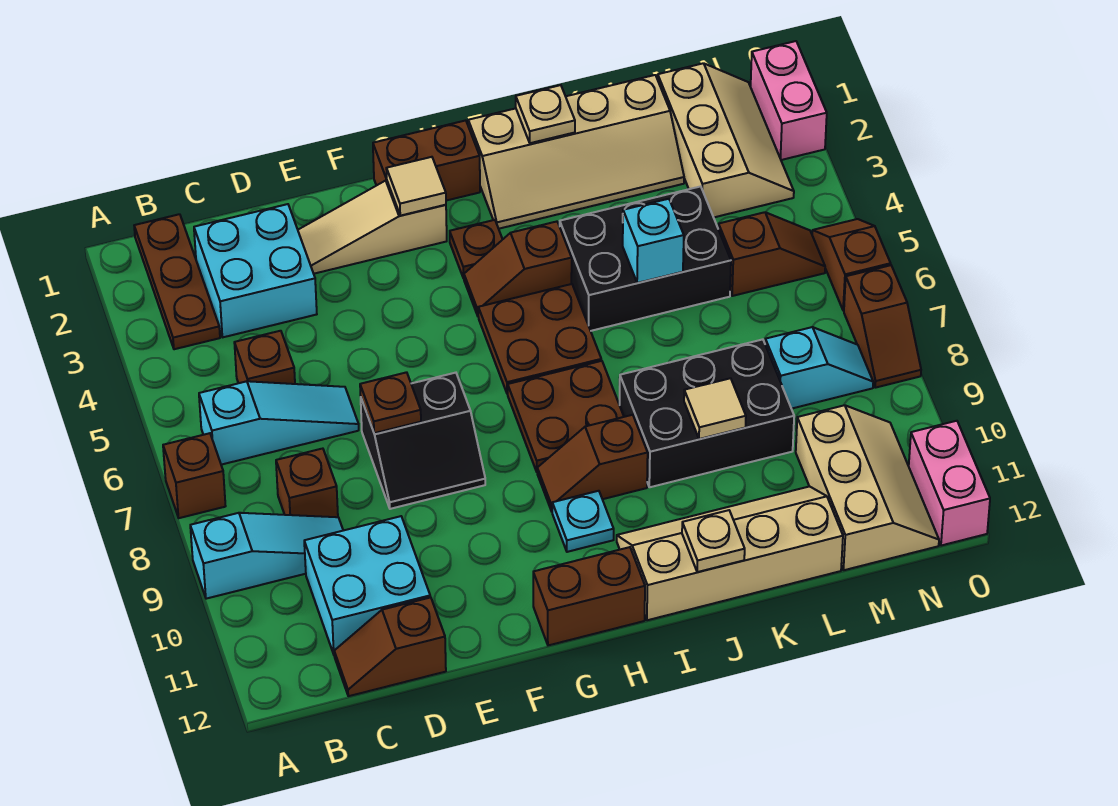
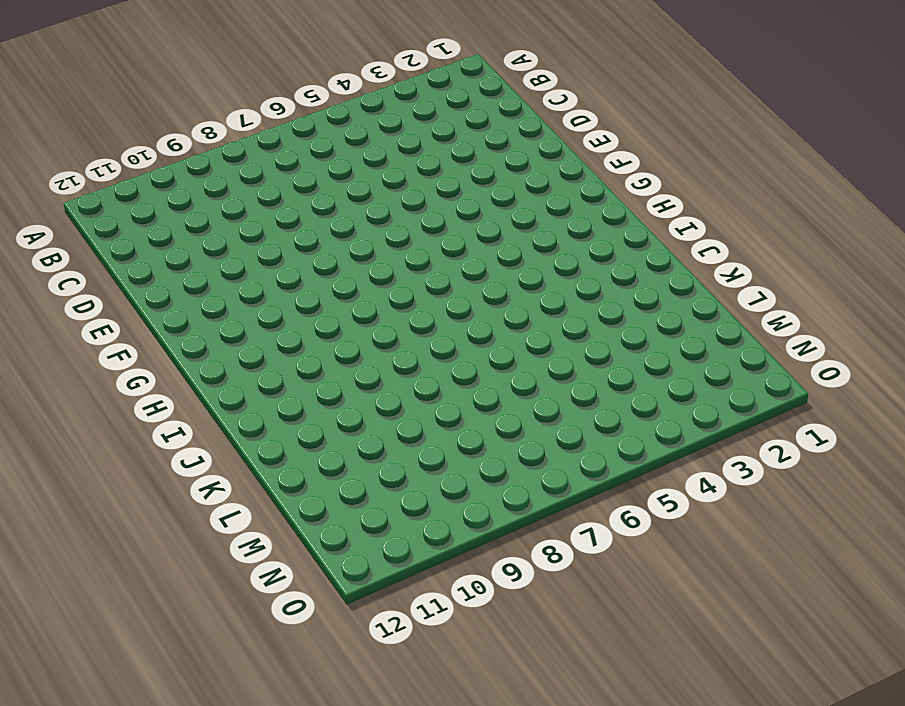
none -> brown brick A7 level 1
none -> cyan slope A9:C9 level 1 top A
none -> brown plate B1:B3 level 1
none -> cyan slope B6:D6 level 1 top B

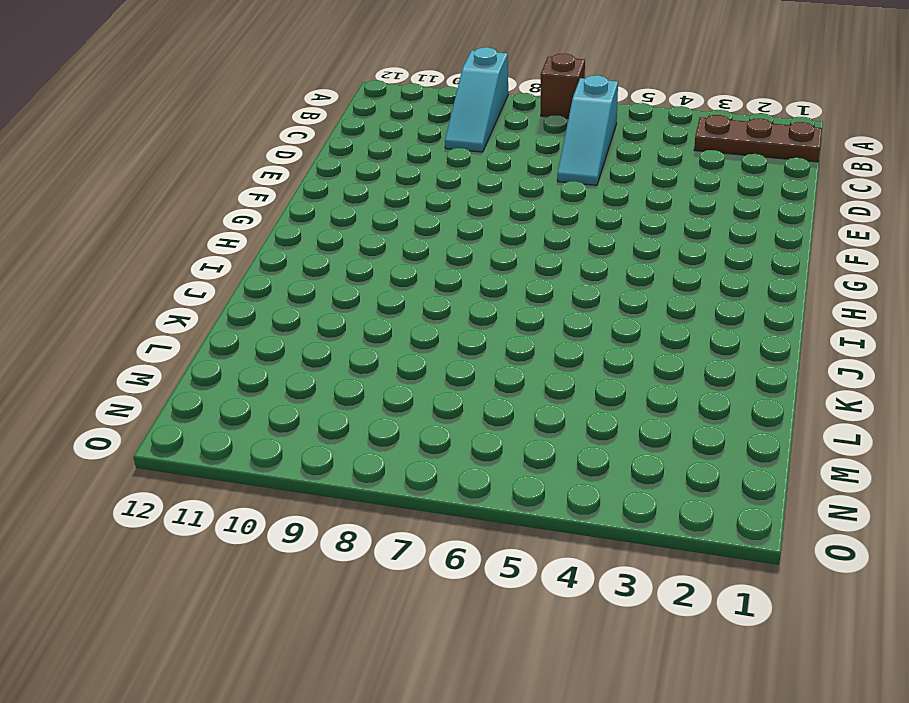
none -> cyan brick C2:D3 level 1
none -> brown brick C5 level 1
none -> brown brick C8 level 1
none -> cyan brick C10:D11 level 1

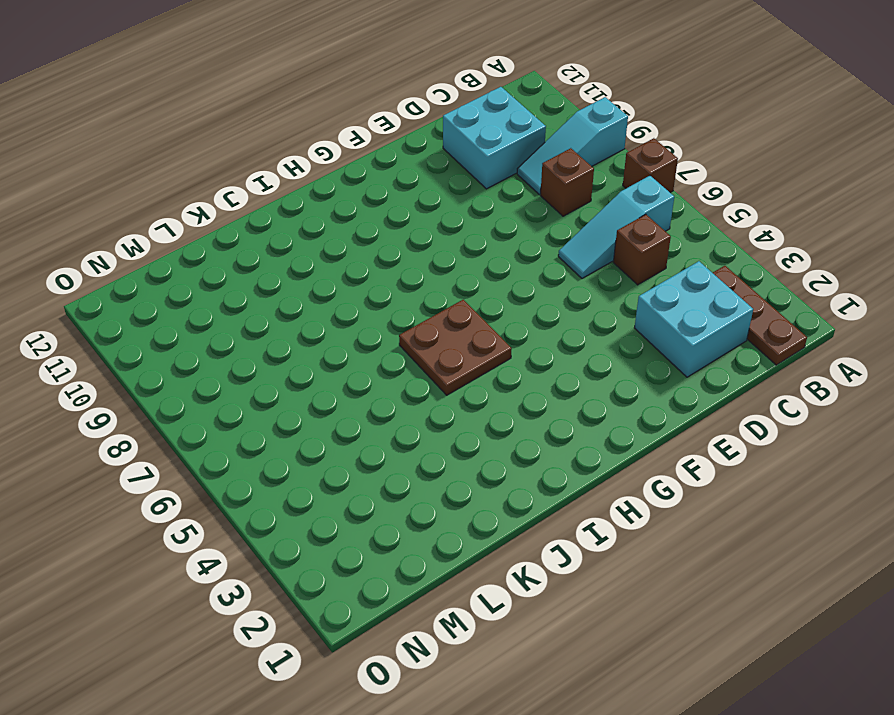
none -> brown slope C12:D12 level 1 top D
none -> tan slope E2:G2 level 1 top G
none -> black slope E7:F8 level 1 top 7
none -> brown brick G1:H1 level 1

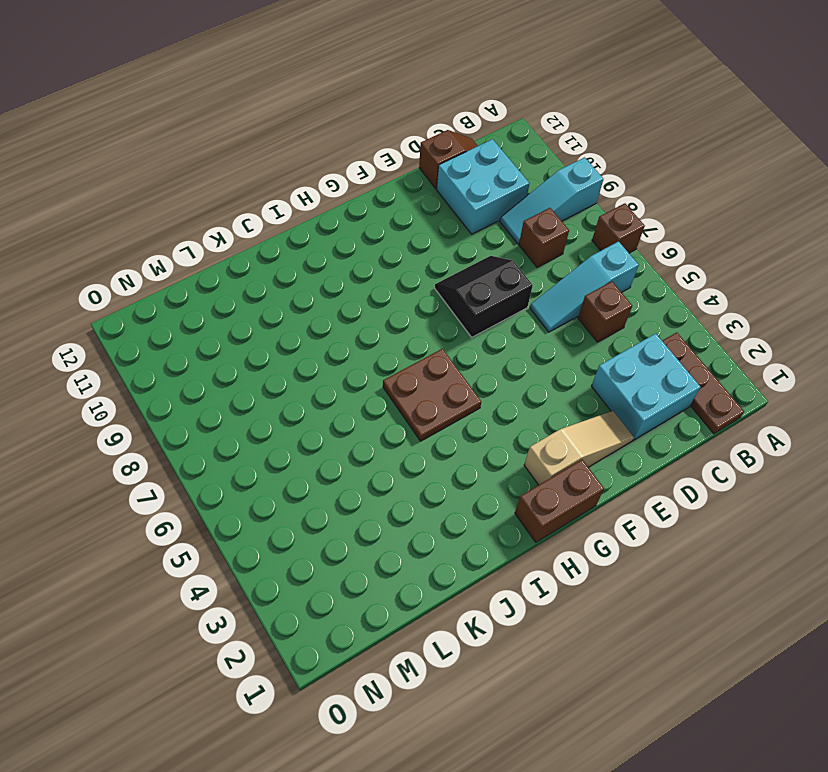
none -> brown brick G12:H12 level 1
none -> brown plate H3 level 1
none -> brown slope H4:I4 level 1 top I
none -> brown plate H7:I8 level 1

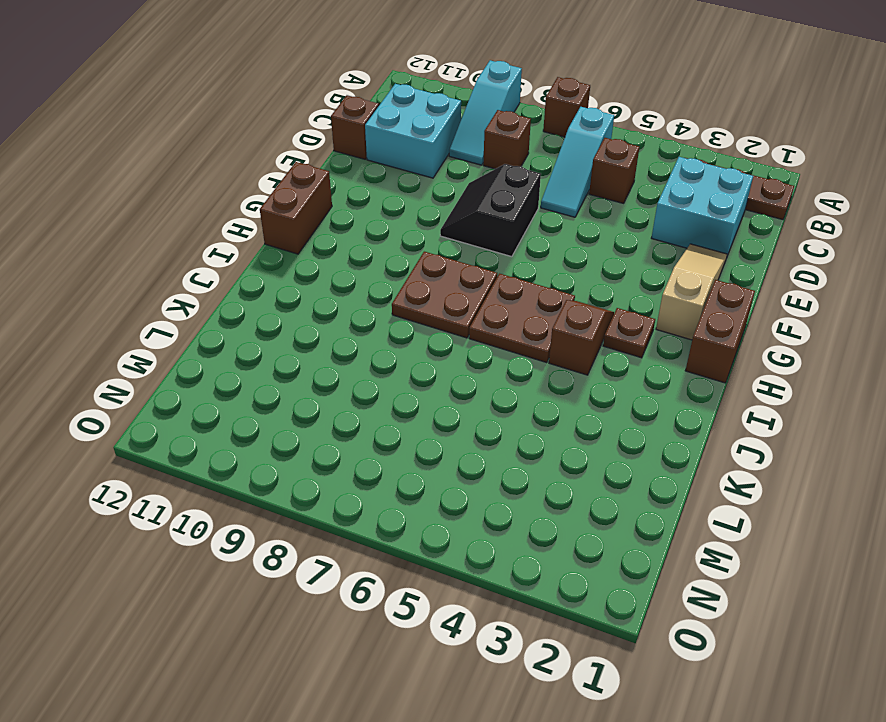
none -> brown slope H9:I9 level 1 top I
none -> cyan plate H10 level 1
none -> tan slope I1:L2 level 1 top 1
none -> tan slope I11:L12 level 1 top 12

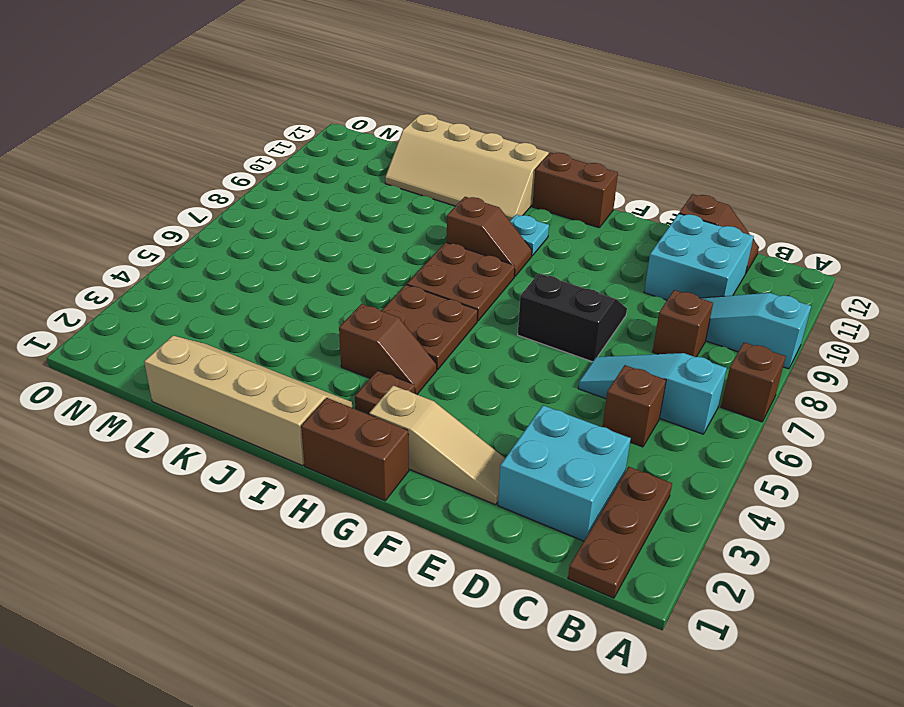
none -> black brick J4:L5 level 1
none -> black brick J8:L9 level 1
none -> tan slope M1:N3 level 1 top M
none -> brown slope M5:N5 level 1 top M

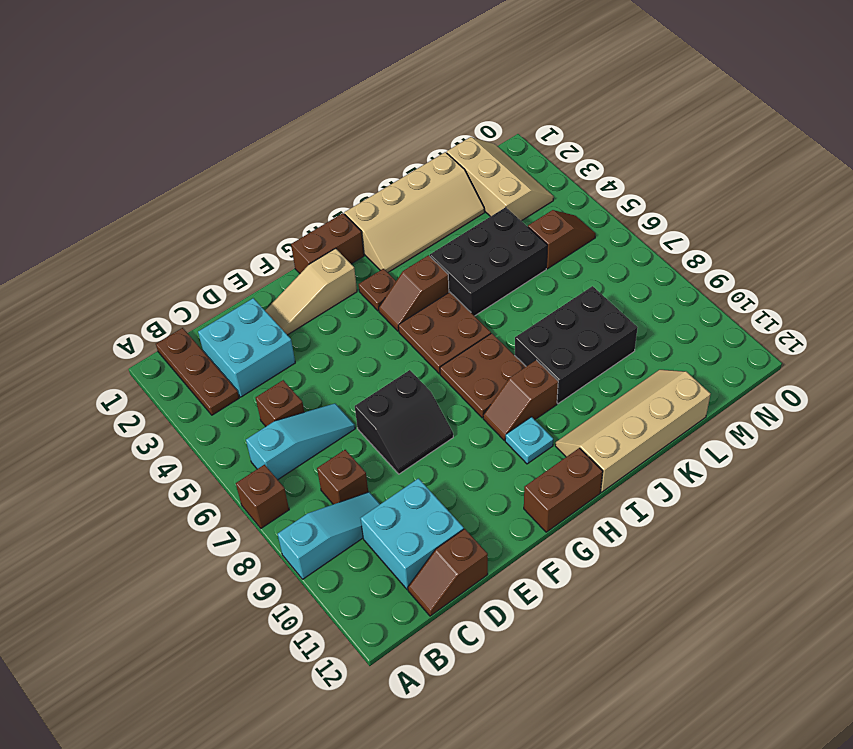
none -> cyan slope M8:N8 level 1 top M
none -> tan slope M10:N12 level 1 top M
none -> pink brick O1:O2 level 1
none -> brown slope O5:O6 level 1 top 6

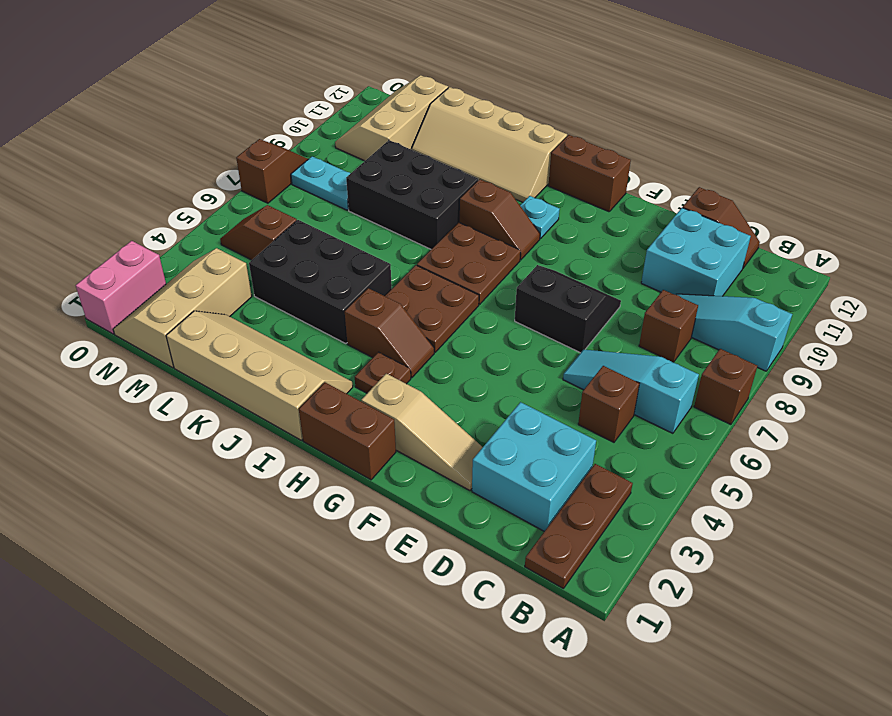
cyan plate M8:N8 level 1 -> cyan slope M8:N8 level 1 top M
none -> brown slope O5:O6 level 1 top 6
none -> pink brick O11:O12 level 1
none -> brown plate E7 level 2
none -> tan tile G2 level 2

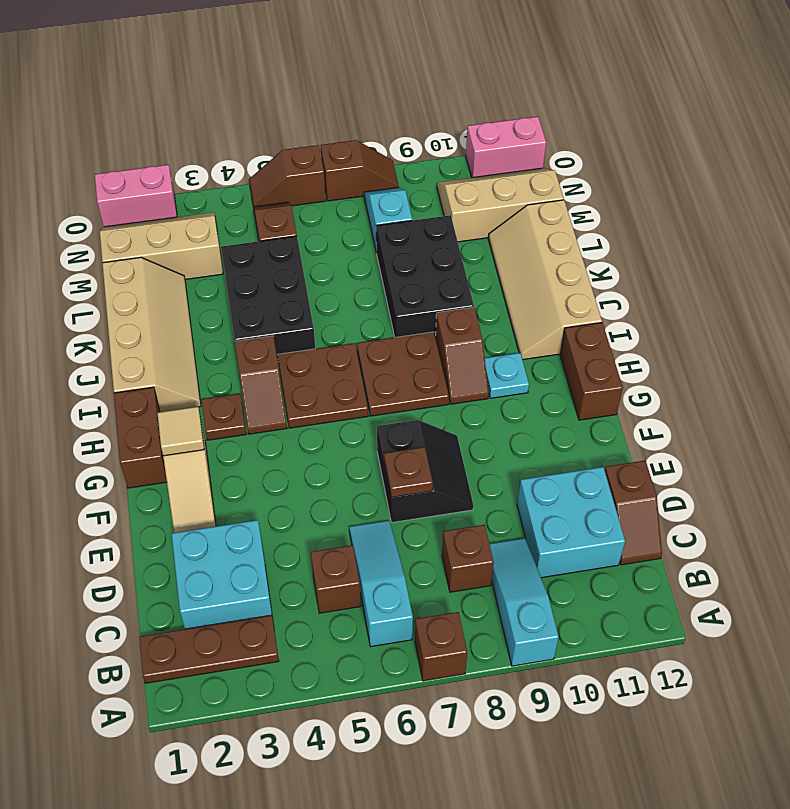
none -> tan plate J1 level 2
none -> tan plate J12 level 2
none -> cyan brick K5 level 2
none -> tan tile K9 level 2

